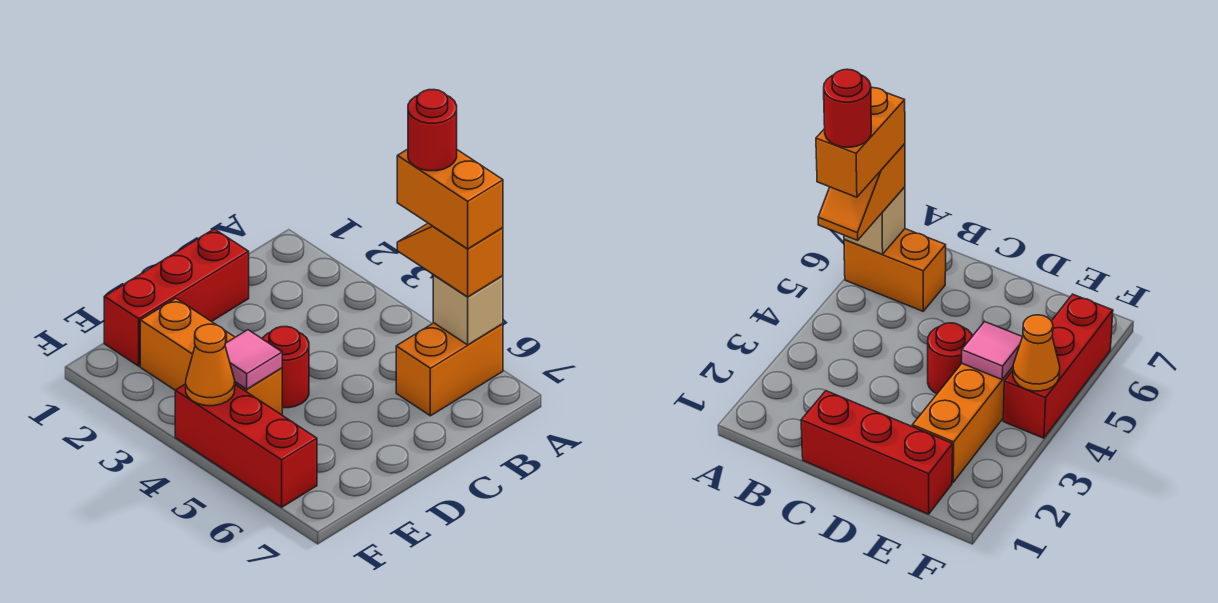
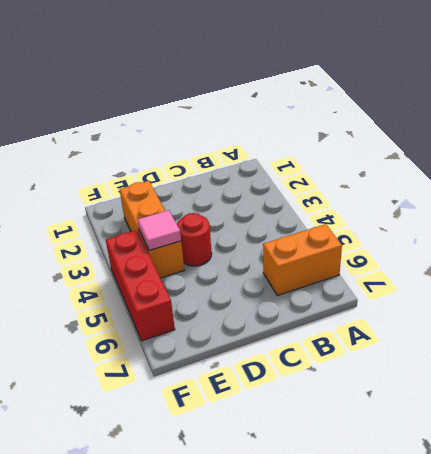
none -> red brick C1:E1 level 1
none -> tan brick A6 level 2

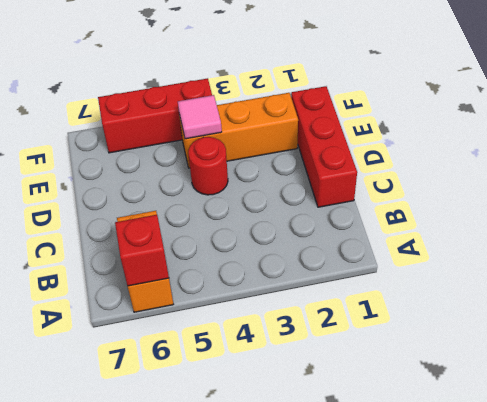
red brick A6 level 2 -> tan brick A6 level 2
none -> orange cone F4 level 2
none -> orange slope A5:A6 level 3 top 6

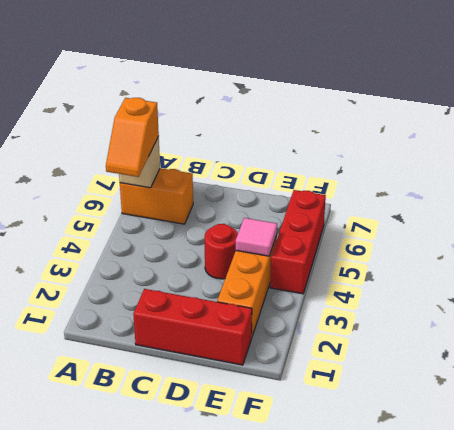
none -> orange cone F4 level 2
none -> orange brick A5:A6 level 4

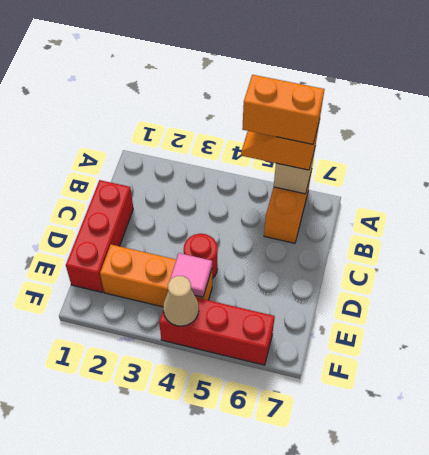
tan cone F4 level 2 -> orange cone F4 level 2
none -> red round brick A5 level 5

